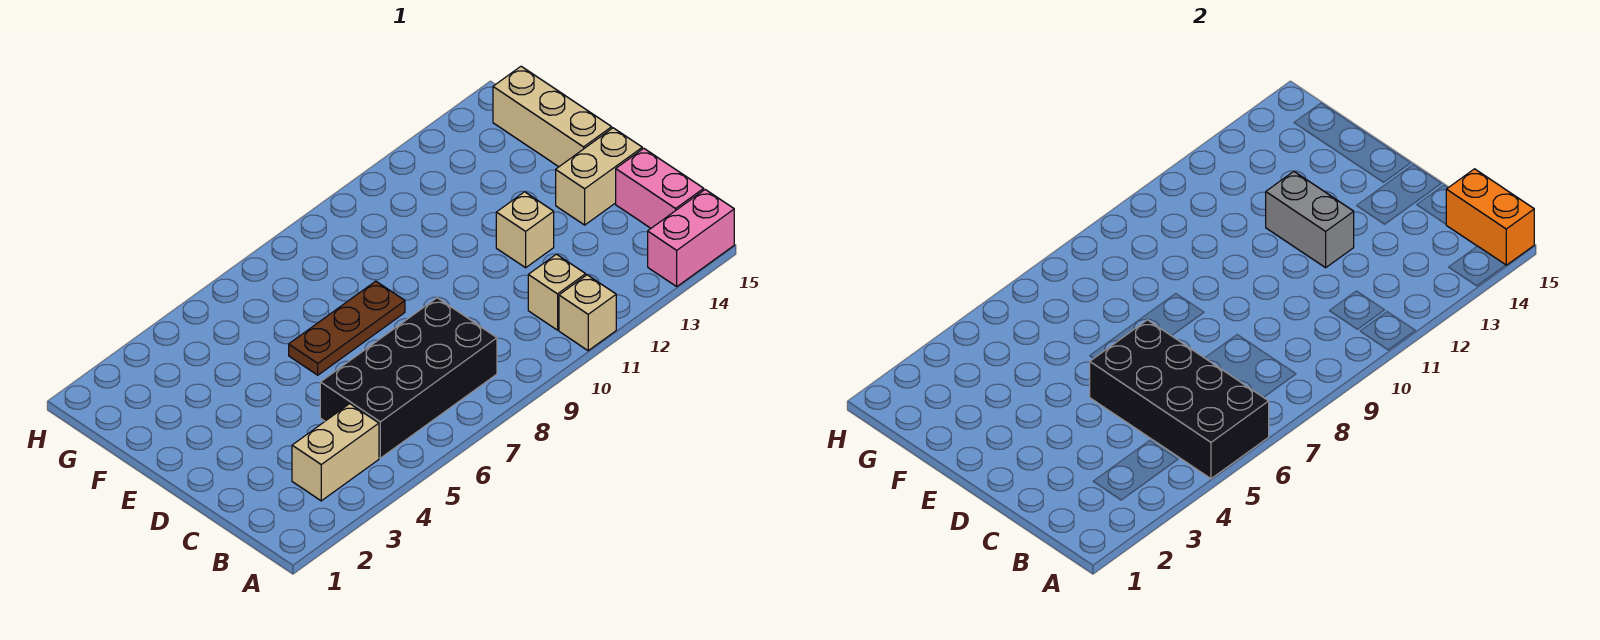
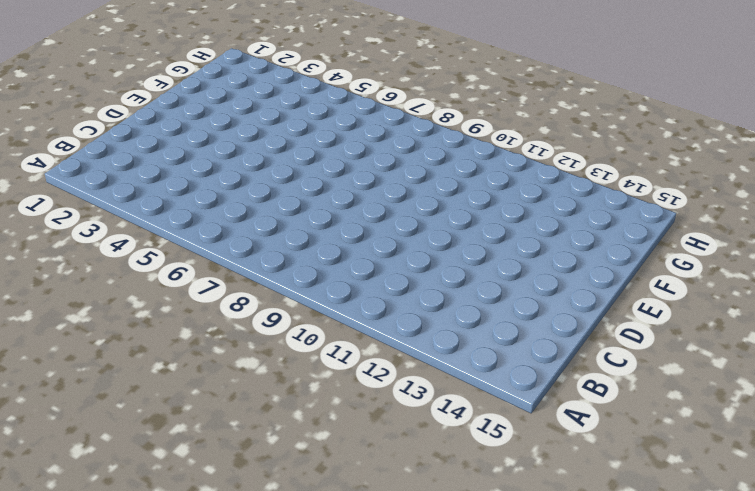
none -> tan brick A11 level 1
none -> pink brick A14:A15 level 1
none -> tan brick B3:B4 level 1

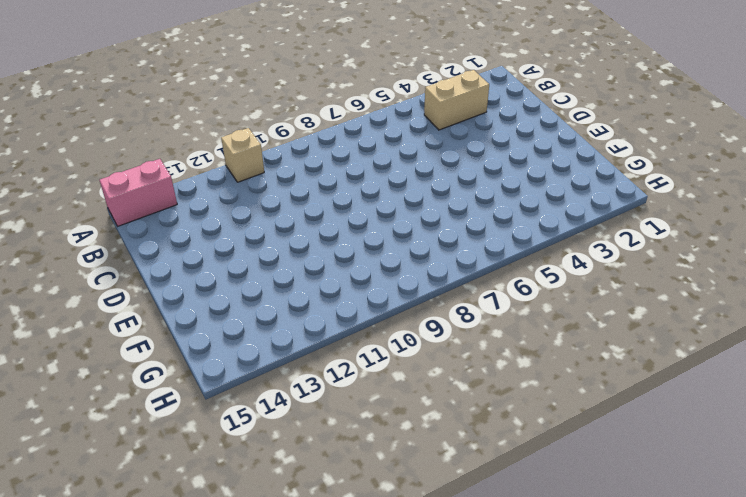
none -> black brick B5:C8 level 1
none -> tan brick B11 level 1
none -> pink brick B15:C15 level 1

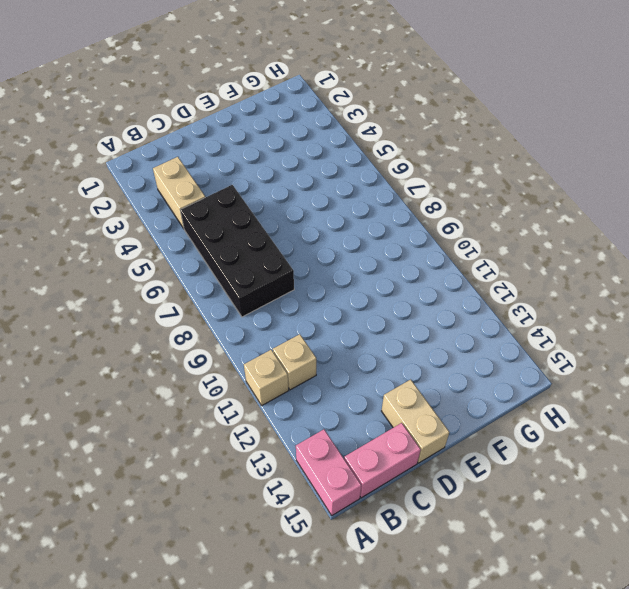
none -> tan brick D12 level 1
none -> brown plate E6:E8 level 1
none -> tan brick E15:G15 level 1

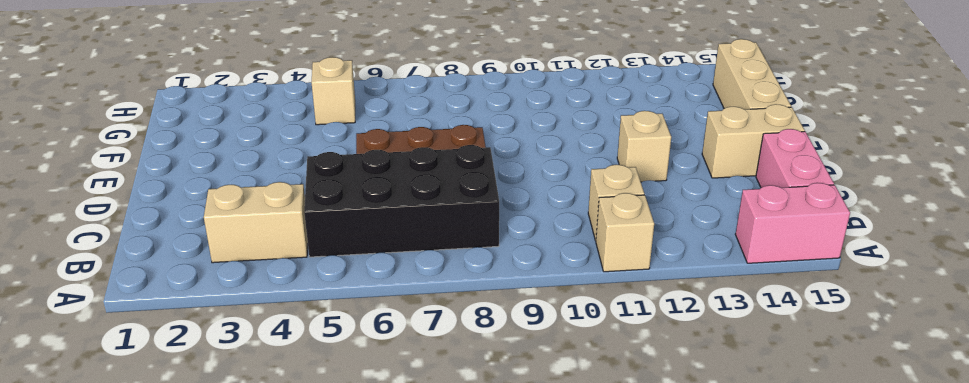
tan brick G5 level 1 -> none
none -> black brick A5:D6 level 2
none -> orange brick A15:B15 level 2
none -> grey brick D12:E12 level 2

